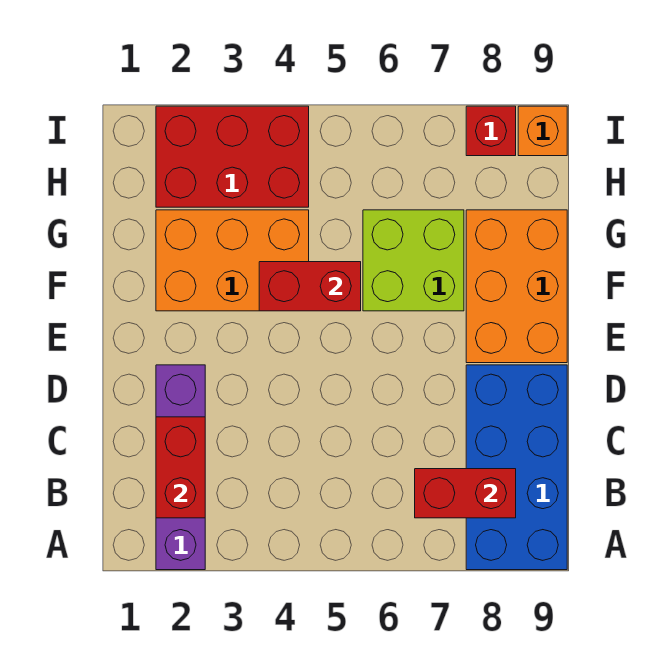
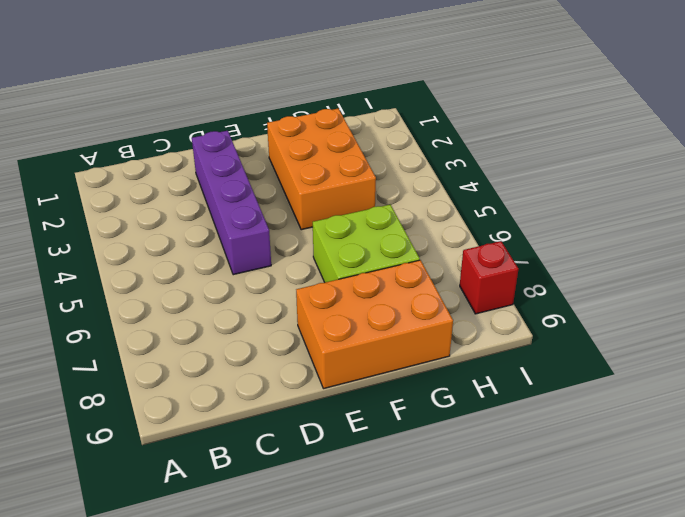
purple brick D2:D5 level 1 -> purple brick A2:D2 level 1
none -> blue brick A8:D9 level 1
none -> red brick H2:I4 level 1

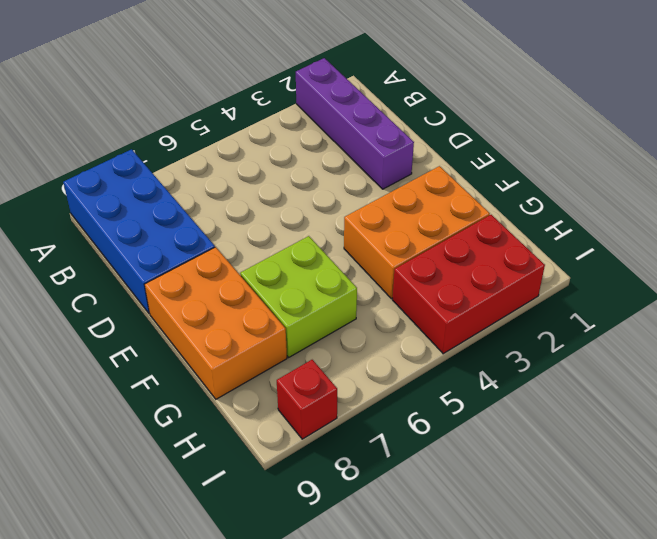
none -> orange brick I9 level 1
none -> red brick B2:C2 level 2

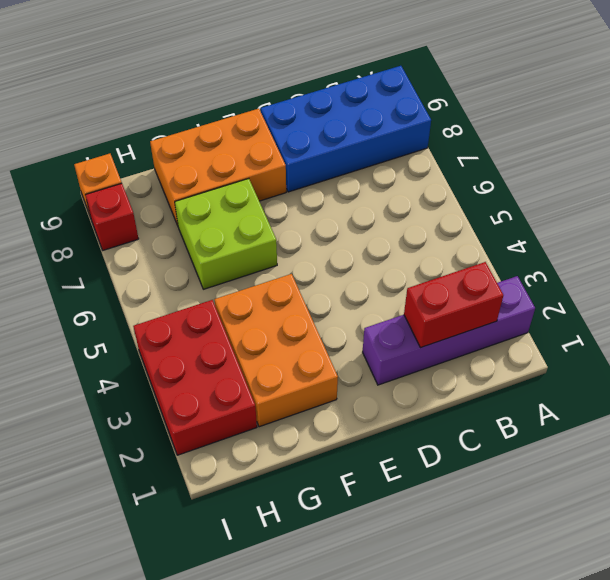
none -> red brick B7:B8 level 2
none -> red brick F4:F5 level 2

